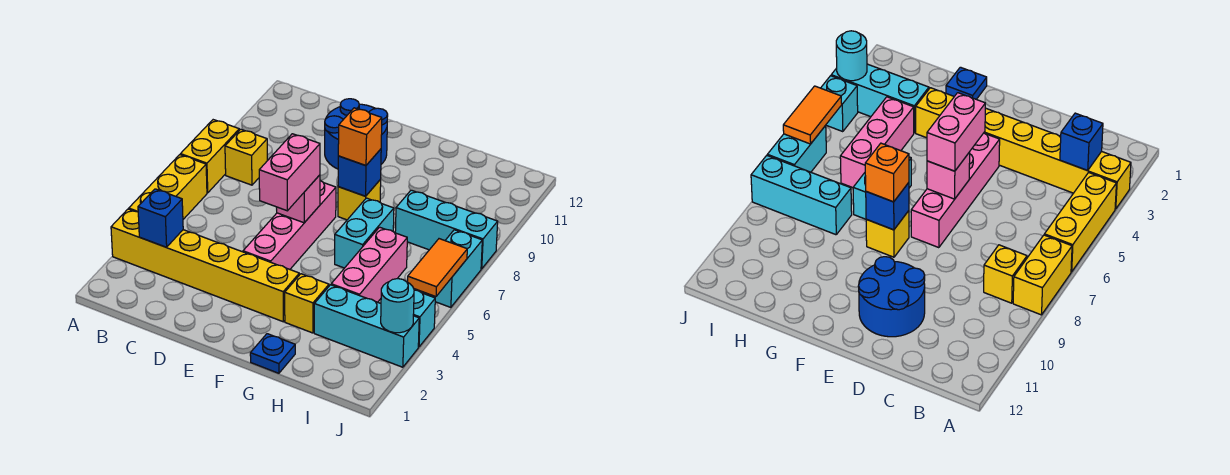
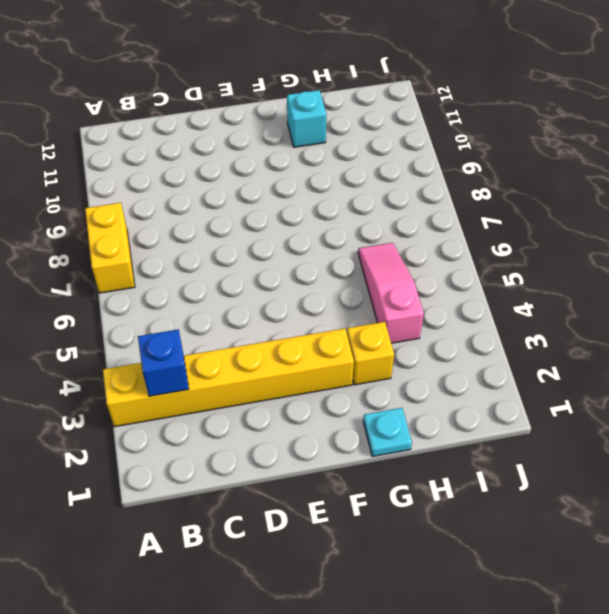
cyan plate G1 level 1 -> blue plate G1 level 1
cyan brick G11 level 1 -> cyan brick J4 level 1
pink slope H4:H6 level 1 top 4 -> pink brick H4:H6 level 1
none -> yellow brick A4:A6 level 1
none -> yellow brick B8 level 1
none -> blue round brick D10:E11 level 1

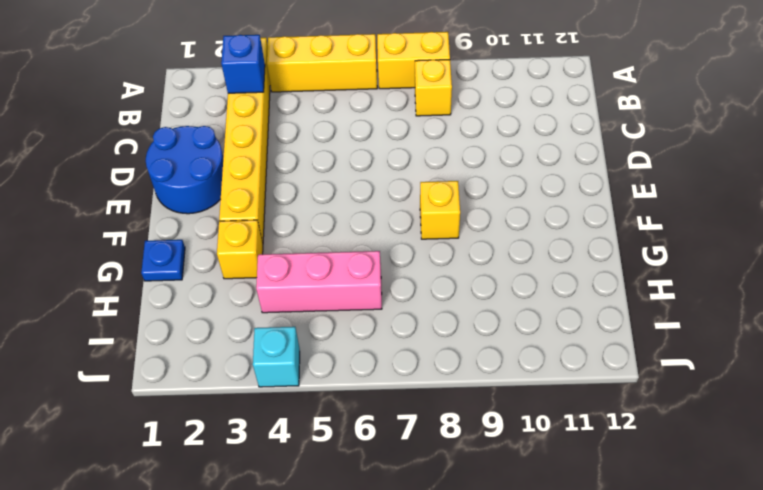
blue round brick D1:E2 level 1 -> blue round brick D10:E11 level 1
none -> pink brick E4:E7 level 1
none -> cyan brick G6:G7 level 1
none -> cyan brick H3:J3 level 1

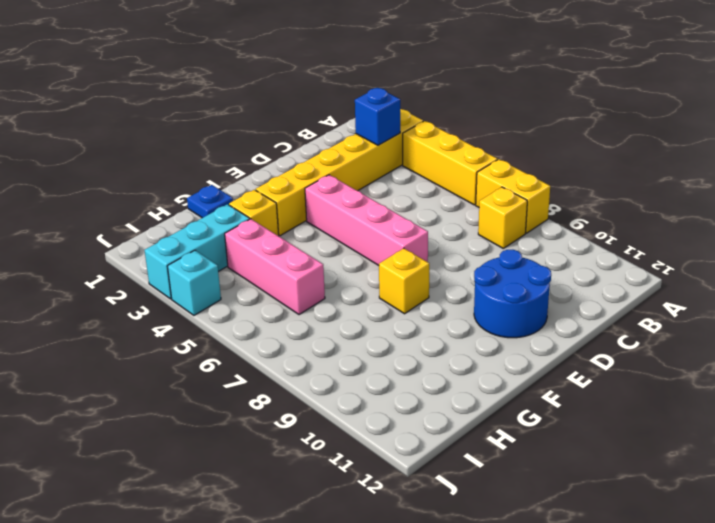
none -> cyan brick G6:G7 level 1
none -> cyan brick H8:J8 level 1
none -> cyan brick J6:J7 level 1

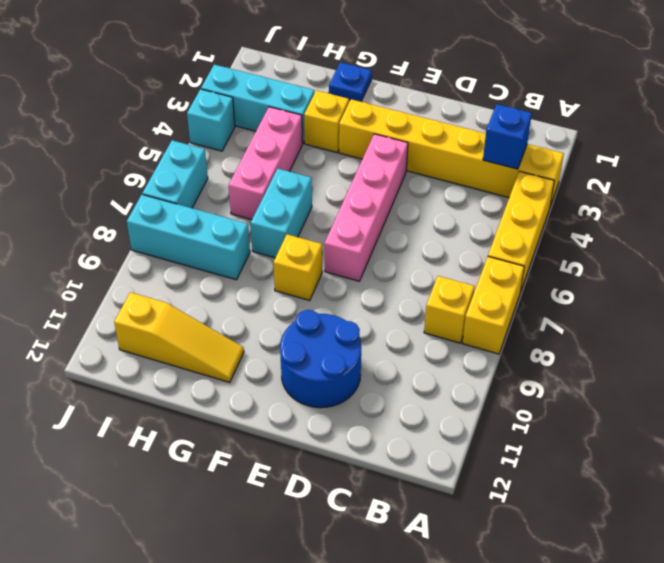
yellow slope G11:I11 level 1 top I -> none
none -> pink brick E6 level 2
none -> blue brick F8 level 2
none -> cyan round brick J3 level 2

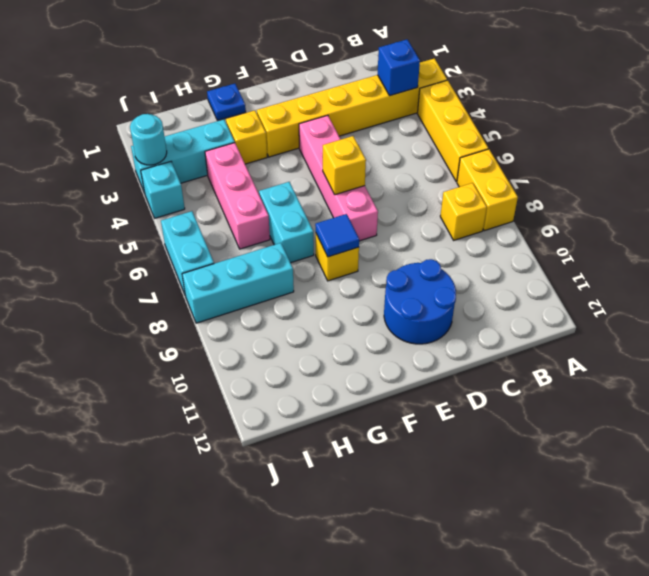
yellow brick E6 level 2 -> pink brick E6 level 2
blue tile F8 level 2 -> blue brick F8 level 2
none -> orange tile J5:J6 level 2
none -> pink brick E5:E6 level 3
none -> orange brick F8 level 3

